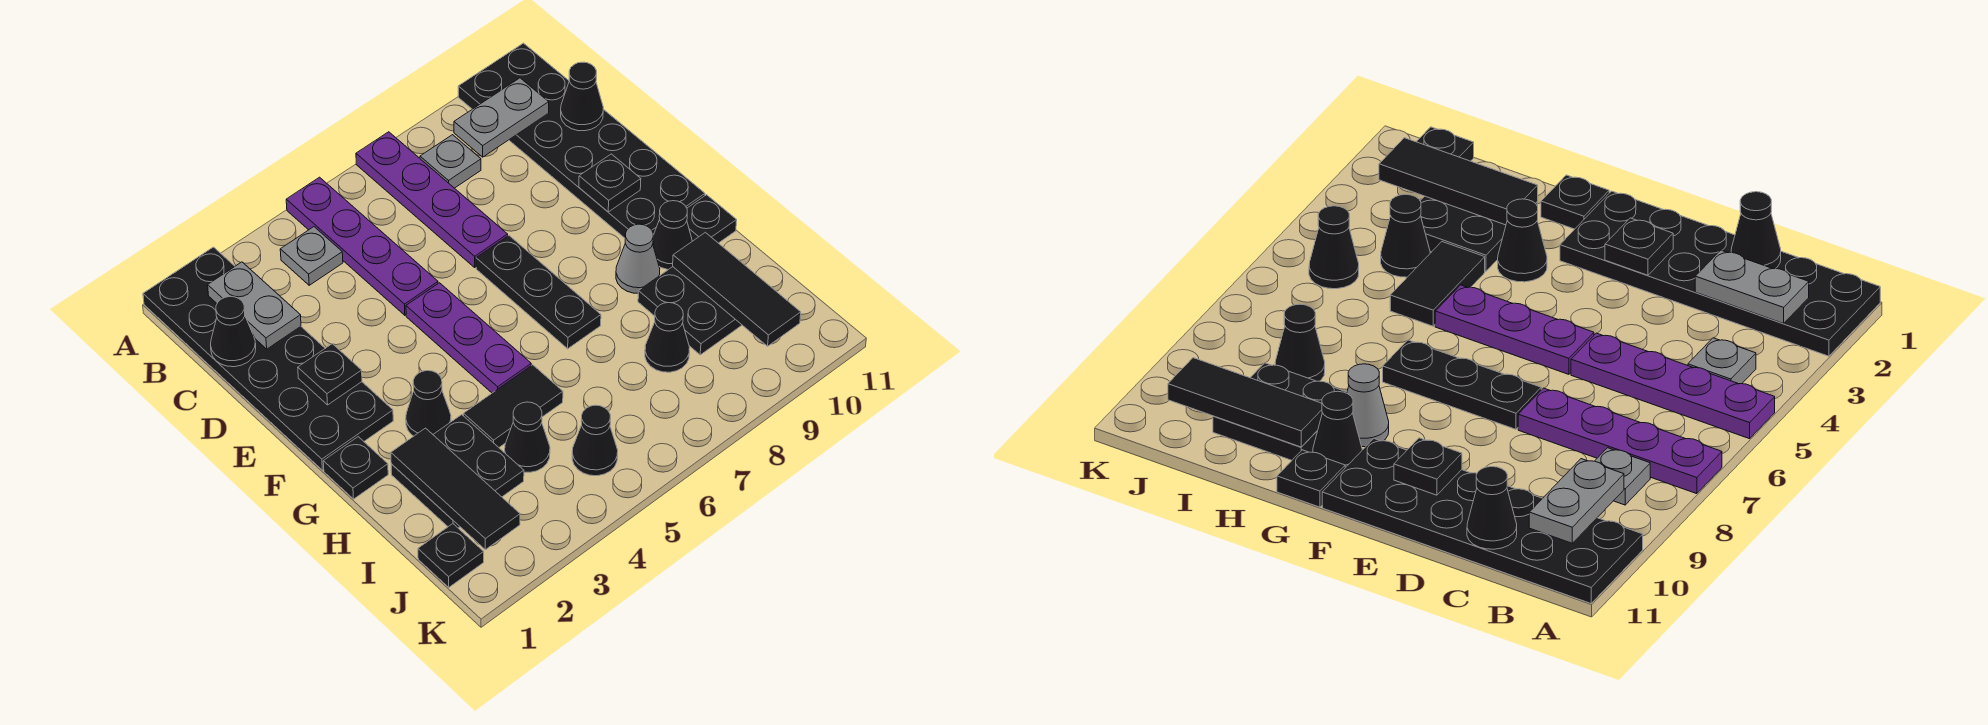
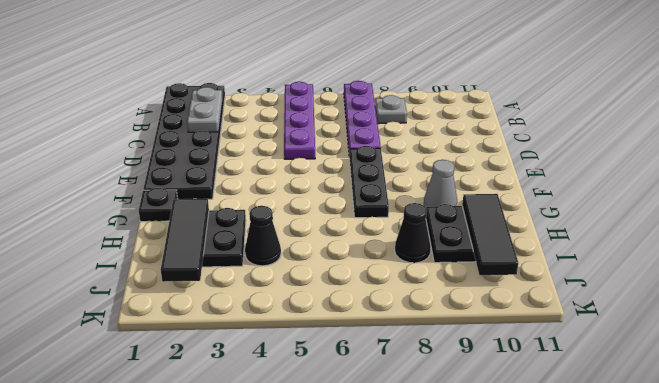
none -> black plate A10:F11 level 1
none -> grey plate B4 level 1
none -> purple plate E5:G5 level 1

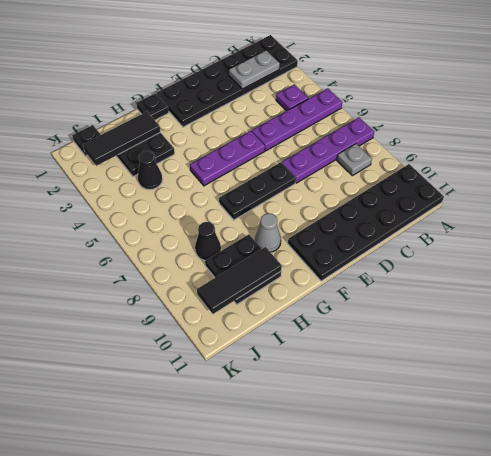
purple plate B4 level 1 -> grey plate B4 level 1
none -> black cone G3 level 1
none -> black cone G10 level 1
none -> black plate G11 level 1

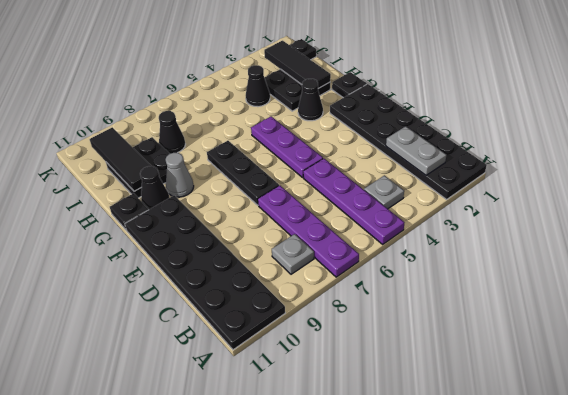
none -> black tile H4:H5 level 1
none -> black cone J5 level 1
none -> grey plate B9:B10 level 2

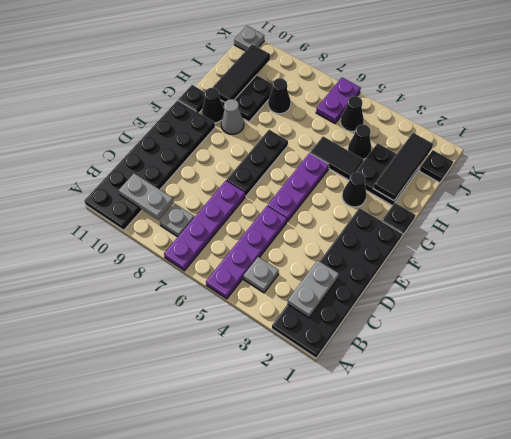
purple plate J6:K6 level 1 -> none
grey plate K11 level 1 -> none
none -> black cone C1 level 2
none -> black cone C11 level 2
none -> black plate E2 level 2

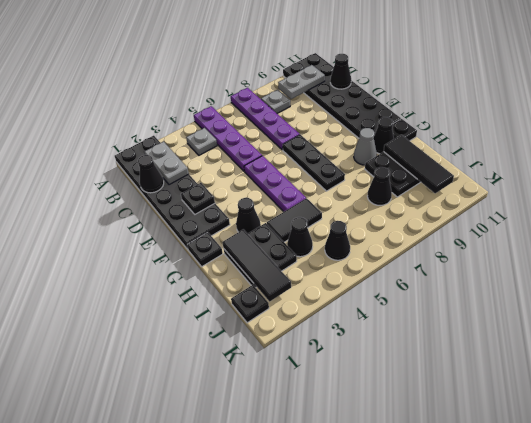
none -> black plate E10 level 2

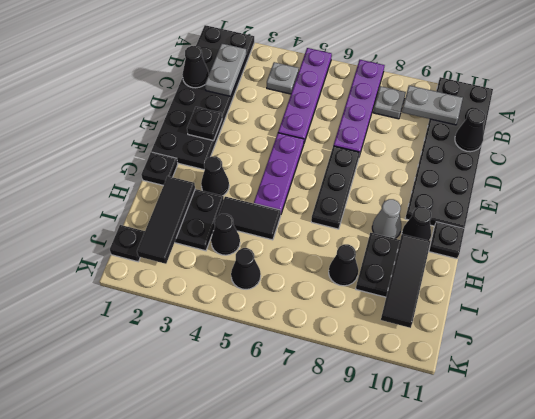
none -> black plate E10 level 2

